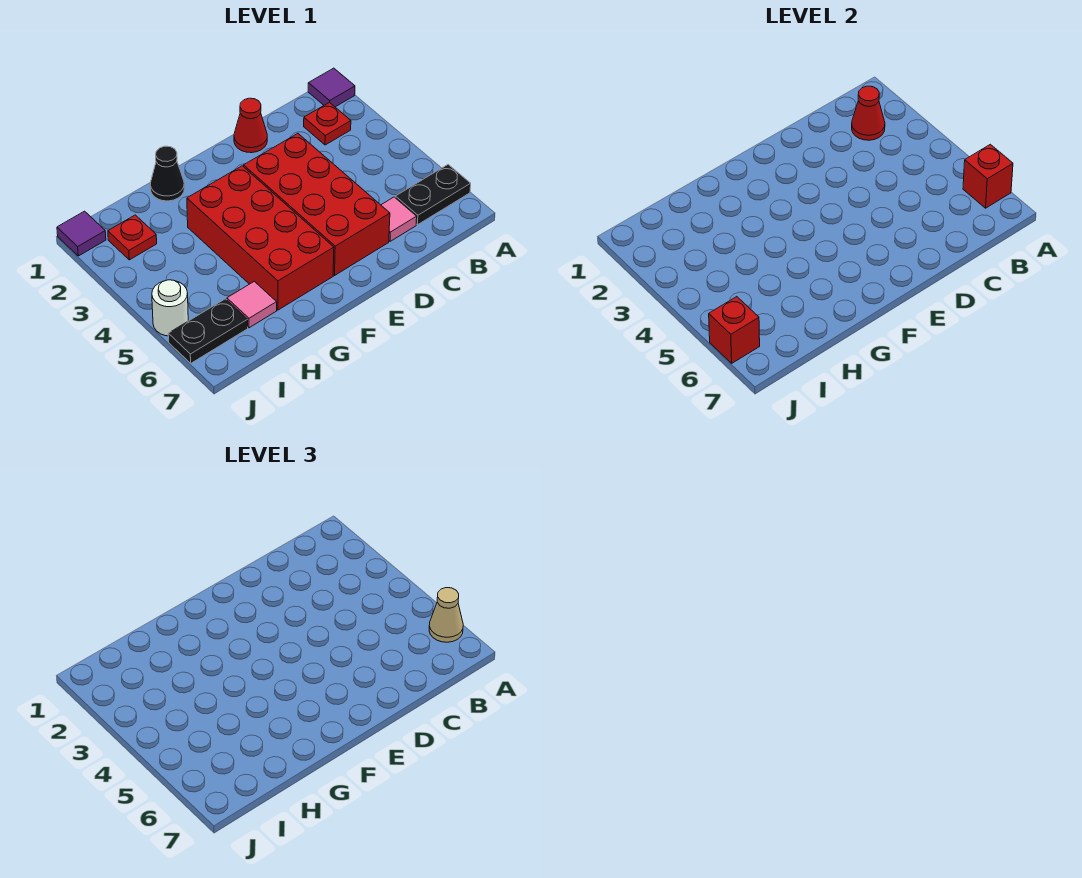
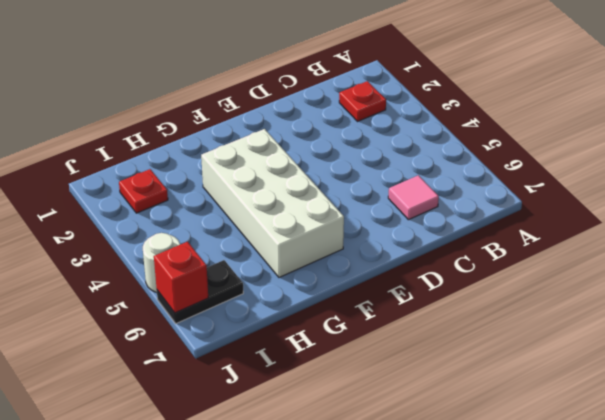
white brick F3:G6 level 1 -> red brick F3:G6 level 1
none -> purple tile A1 level 1
none -> black plate A6:B6 level 1
none -> red cone D1 level 1

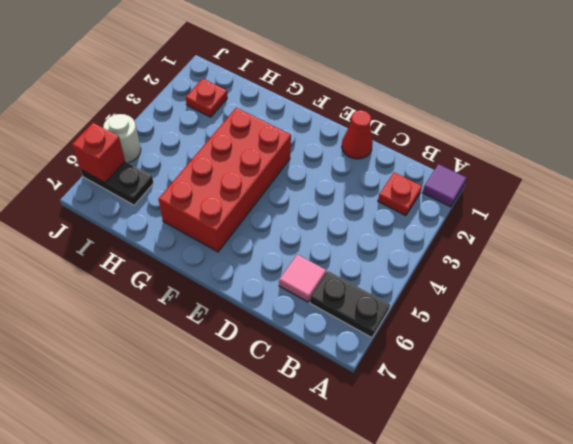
none -> red brick D3:E6 level 1
none -> black cone G1 level 1
none -> pink tile H6 level 1

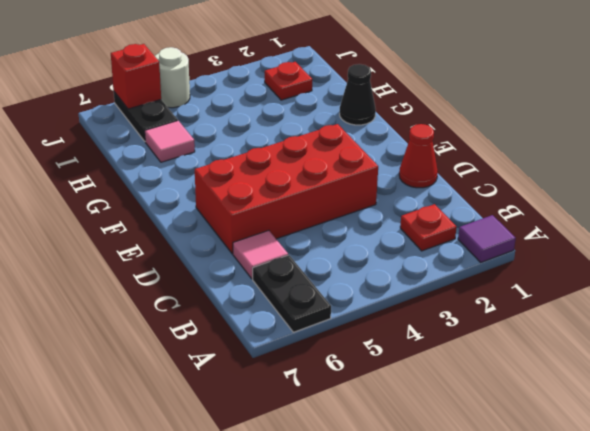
none -> red brick F3:G6 level 1
none -> purple tile J1 level 1
none -> red brick A6 level 2

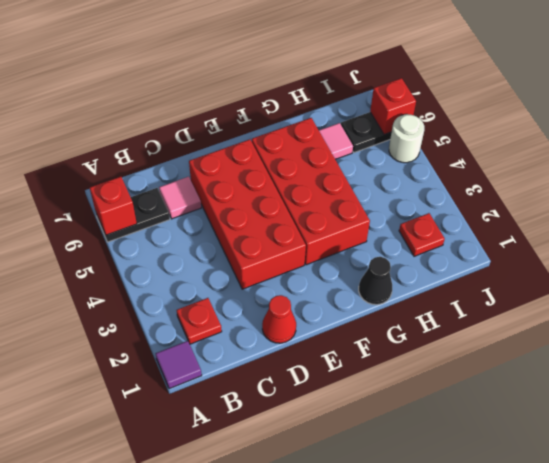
none -> purple tile J1 level 1
none -> red cone B2 level 2
none -> tan cone A6 level 3

